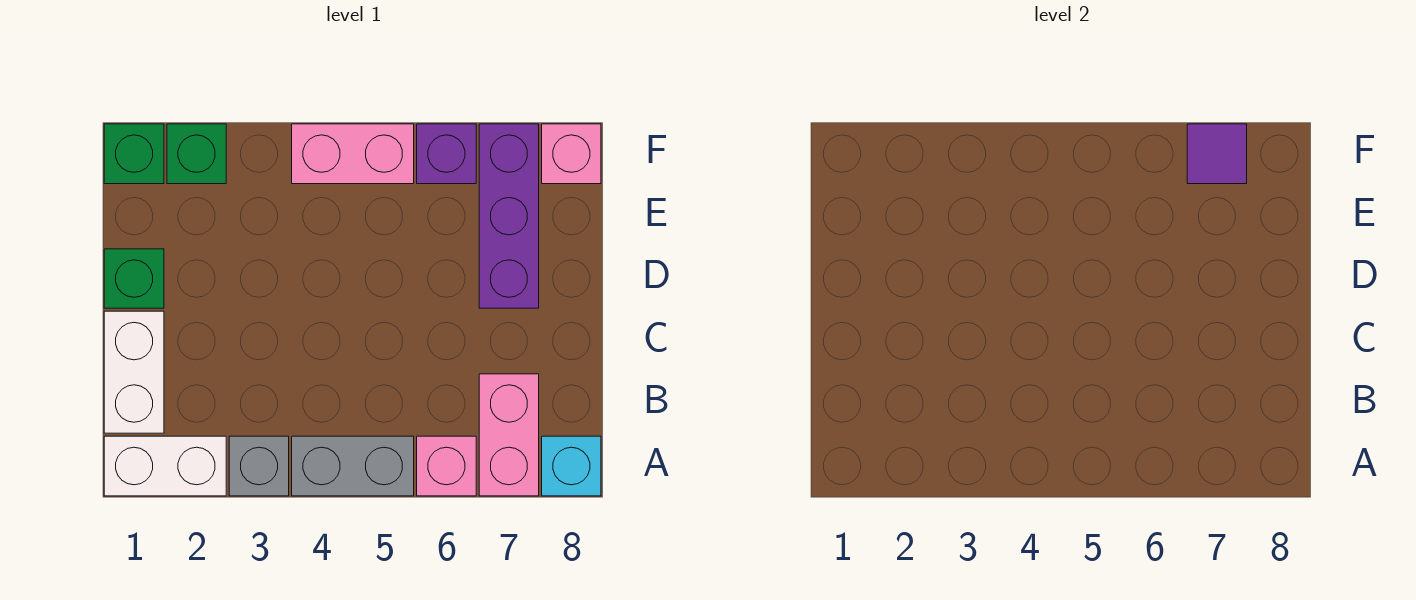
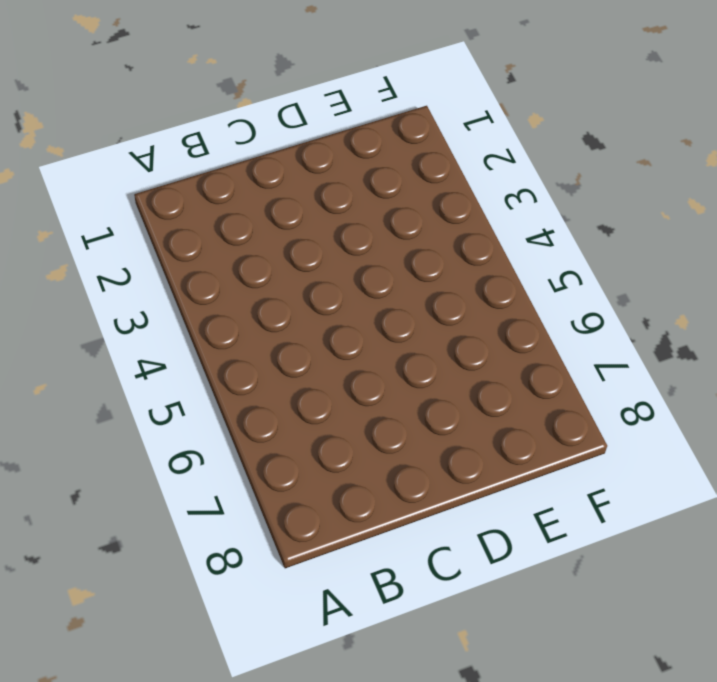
none -> white brick A1:A2 level 1
none -> grey brick A3 level 1
none -> grey brick A4:A5 level 1

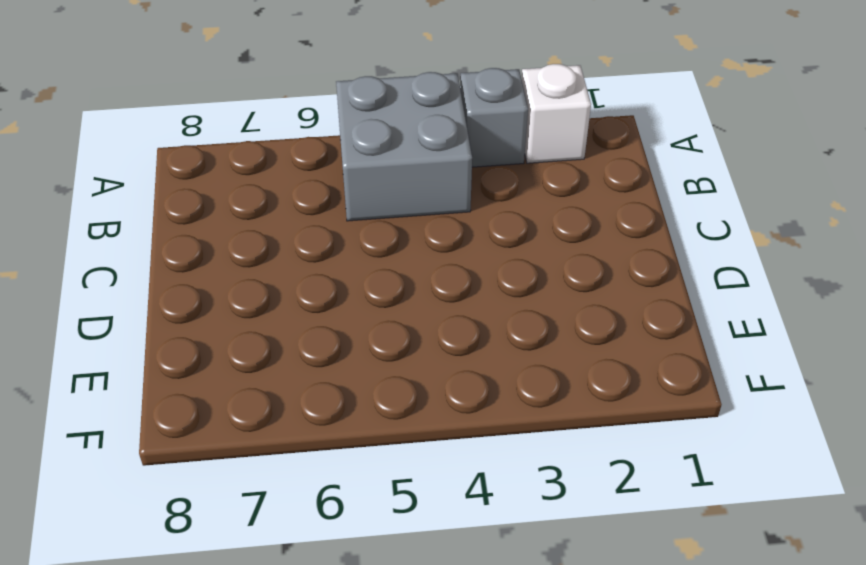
white brick A2 level 1 -> white brick A1:A2 level 1
grey brick A4:B5 level 1 -> grey brick A4:A5 level 1
none -> pink brick A6 level 1
none -> pink brick A7:B7 level 1
none -> cyan brick A8 level 1

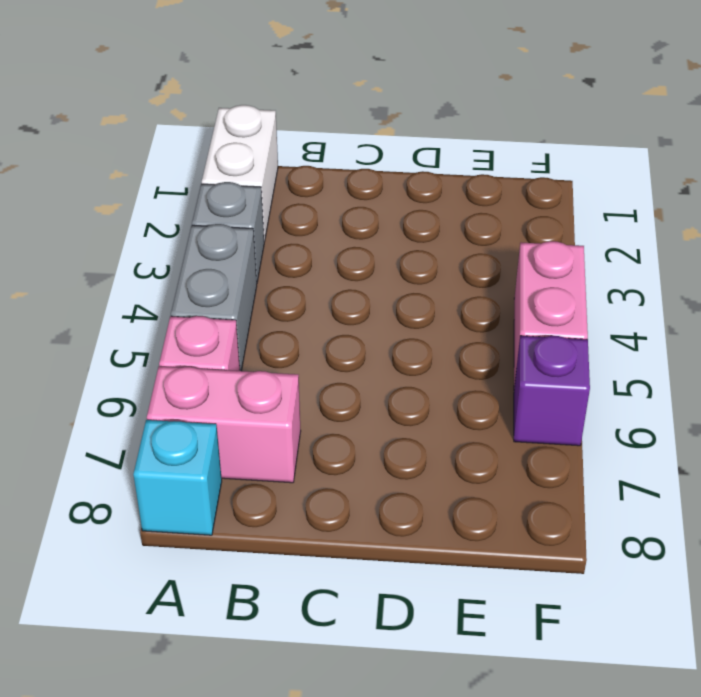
none -> white brick B1:C1 level 1
none -> green brick D1 level 1
none -> purple brick D7:F7 level 1

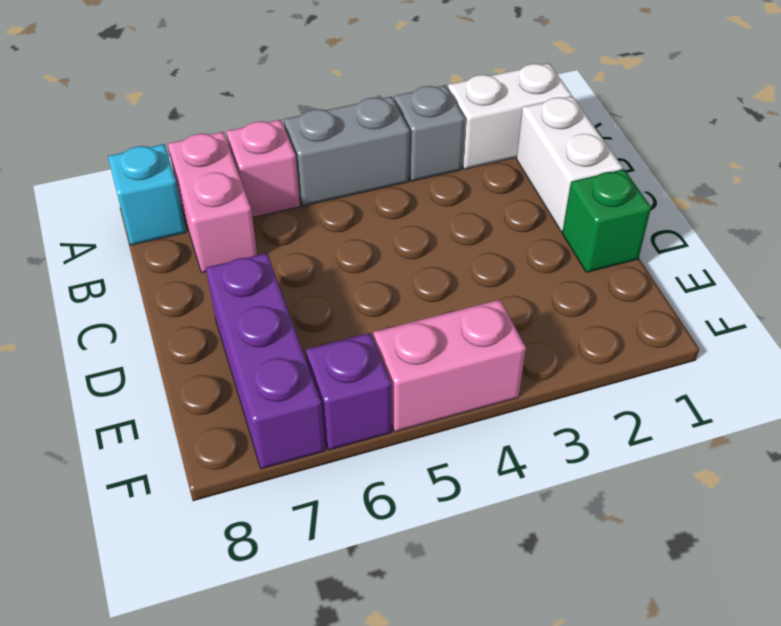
none -> green brick F1 level 1
none -> green brick F2 level 1
none -> pink brick F8 level 1

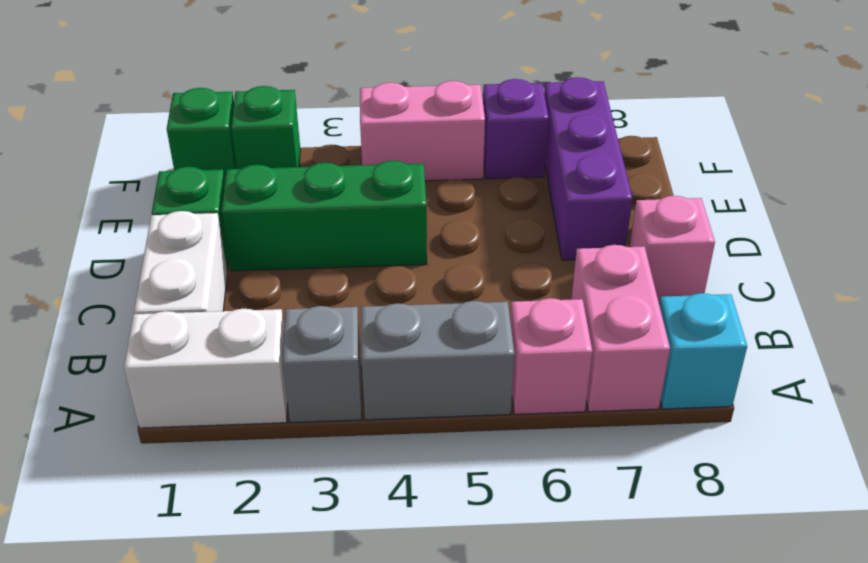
pink brick C8 level 1 -> pink brick F8 level 1
green brick D2:D4 level 1 -> none
none -> purple tile F7 level 2

